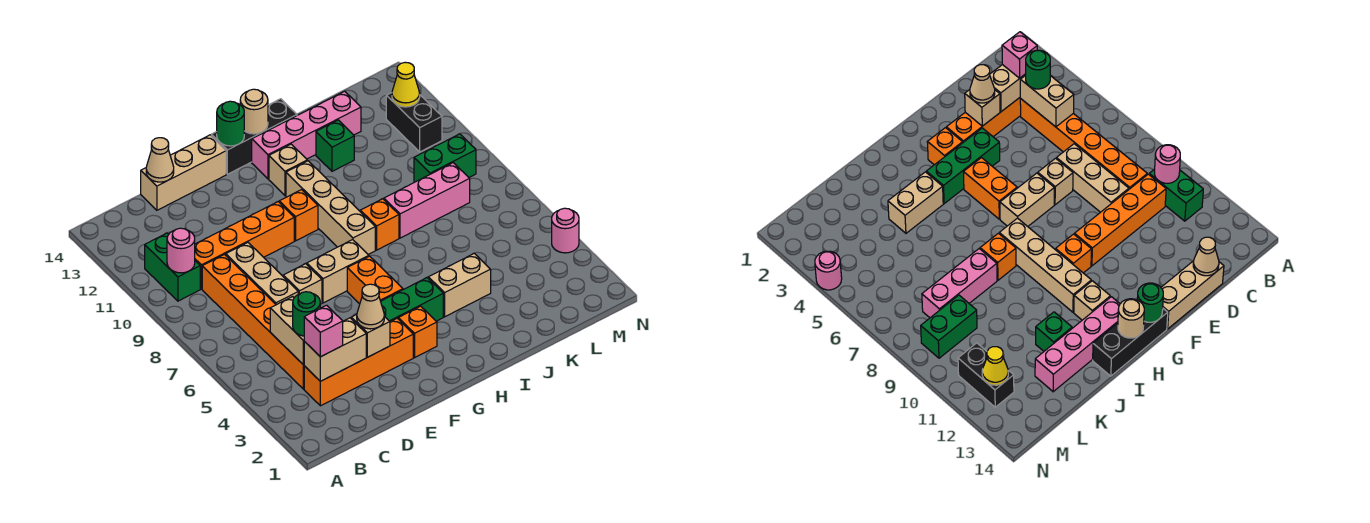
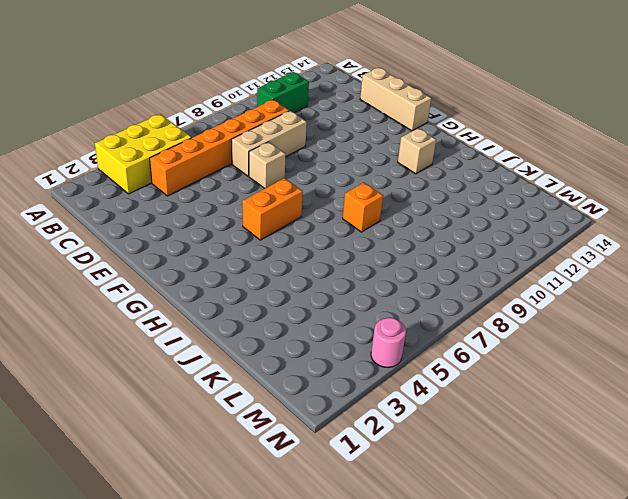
yellow brick A3:B5 level 1 -> none
none -> orange brick C3:F3 level 1
none -> orange brick C10:F10 level 1
none -> green brick F4:H4 level 1
none -> tan brick F7:G7 level 1

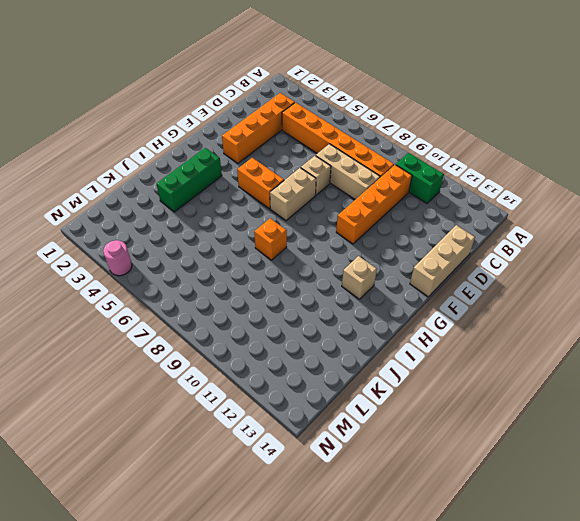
green brick H3:J3 level 1 -> green brick F4:H4 level 1
none -> orange brick G3 level 1
none -> orange brick G10 level 1
none -> black brick G14:I14 level 1
none -> tan brick H8:H11 level 1

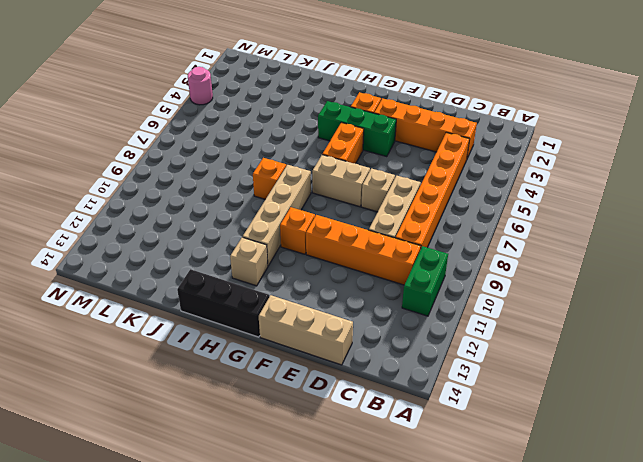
none -> pink brick H13:K13 level 1
none -> tan brick I4:J4 level 1
none -> pink brick J8:L8 level 1
none -> green brick J12 level 1

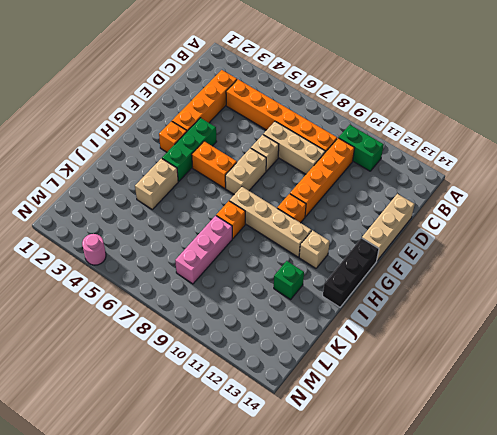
none -> pink brick H13:K13 level 1
none -> green brick L9:M9 level 1
none -> black brick M11:M12 level 1
none -> pink round brick B10 level 2

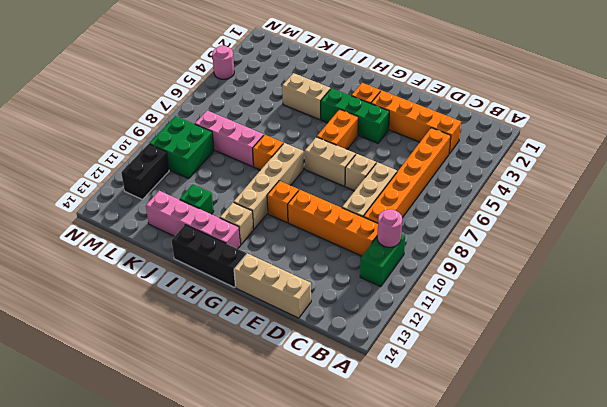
green brick L9:M10 level 1 -> green brick L9:M9 level 1
none -> tan brick C3:D3 level 2
none -> tan brick C4:C5 level 2
none -> tan cone D14 level 2
none -> tan brick E3 level 2

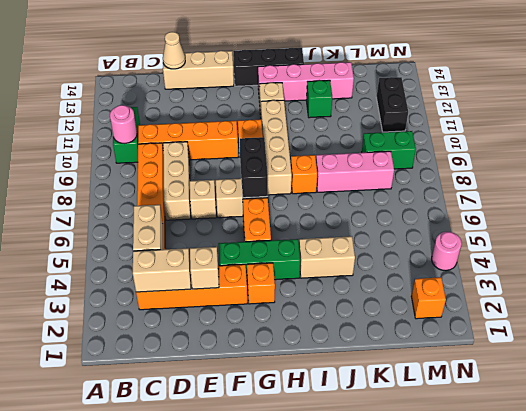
black brick G7:G8 level 2 -> none
orange brick M2 level 1 -> none
none -> green round brick G14 level 2
none -> tan round brick H14 level 2
none -> yellow cone M12 level 2
none -> pink brick C3 level 3

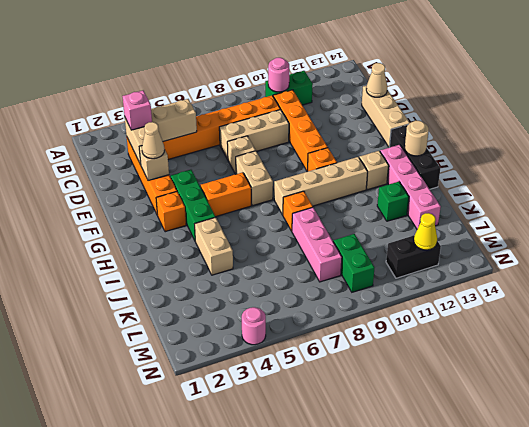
none -> green round brick G14 level 2
none -> green round brick C4 level 3

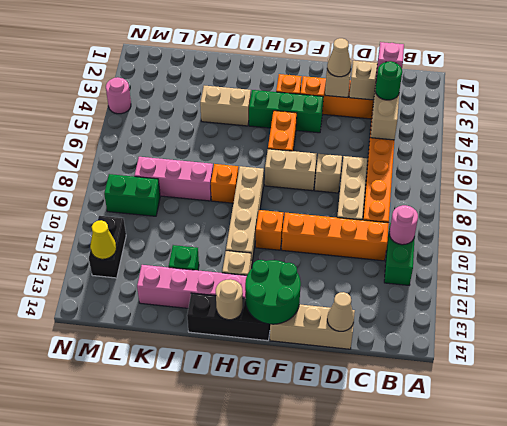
green round brick F13:G14 level 2 -> green round brick G14 level 2

